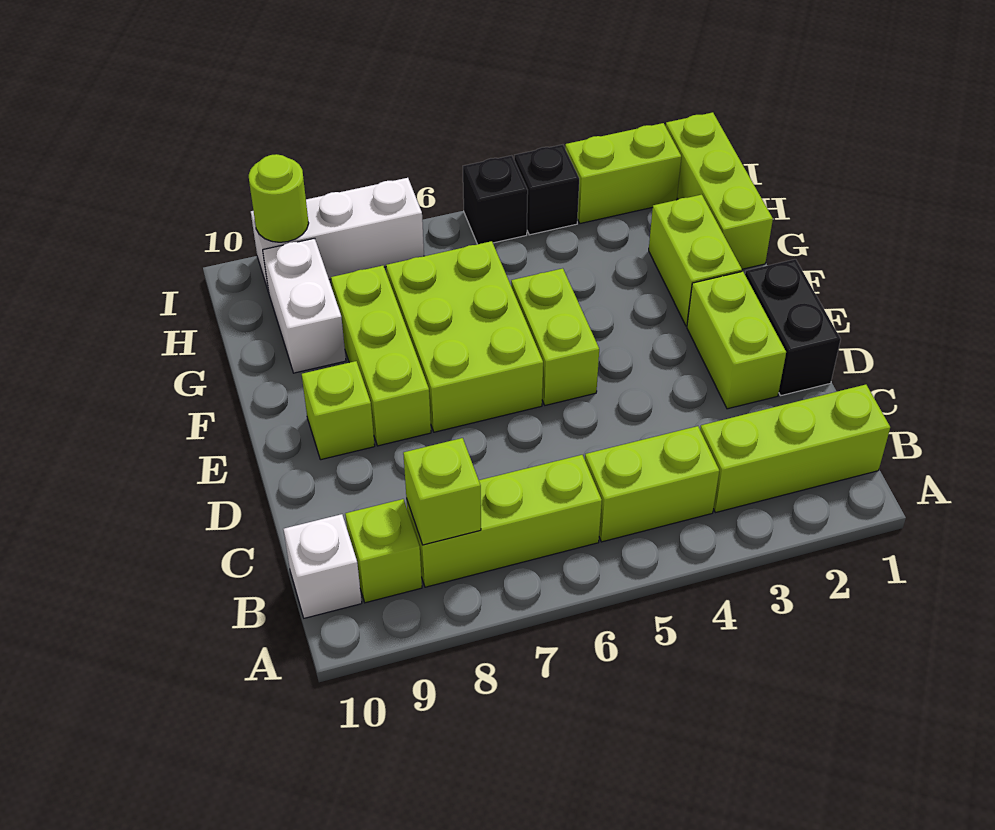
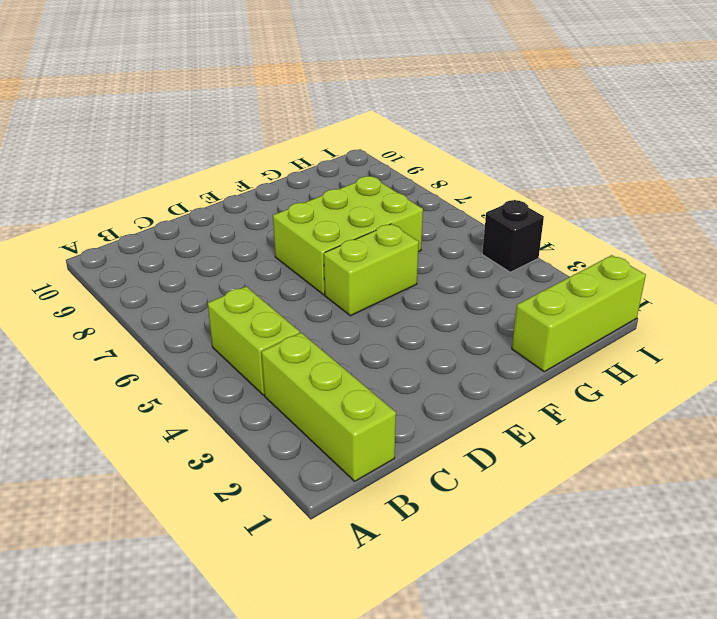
none -> lime brick B6:B8 level 1
none -> lime brick B9 level 1
none -> white brick B10 level 1

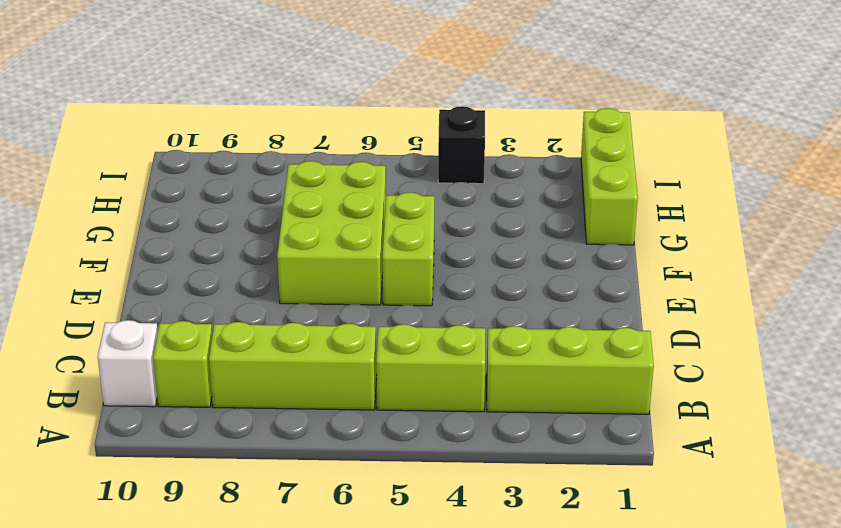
none -> black brick D1:E1 level 1
none -> lime brick D2:E2 level 1
none -> lime brick E8:G8 level 1

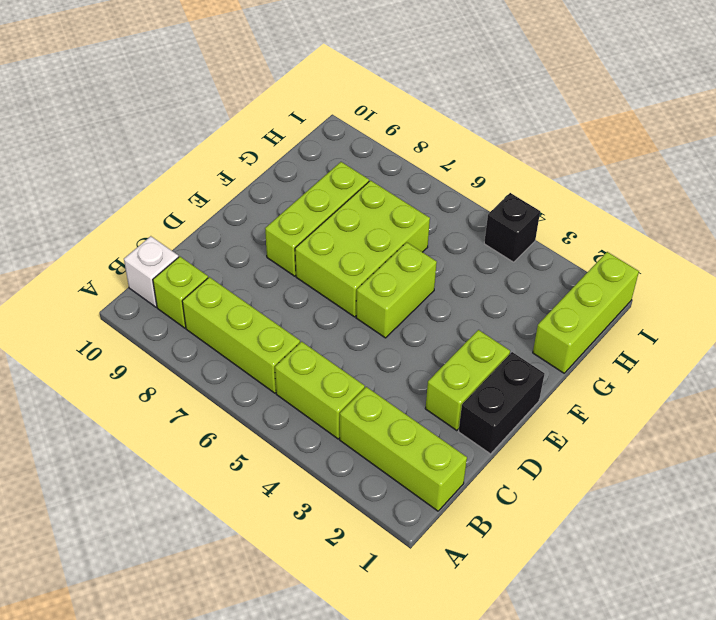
none -> lime brick E9 level 1
none -> lime brick F2:G2 level 1
none -> white brick G9:H9 level 1

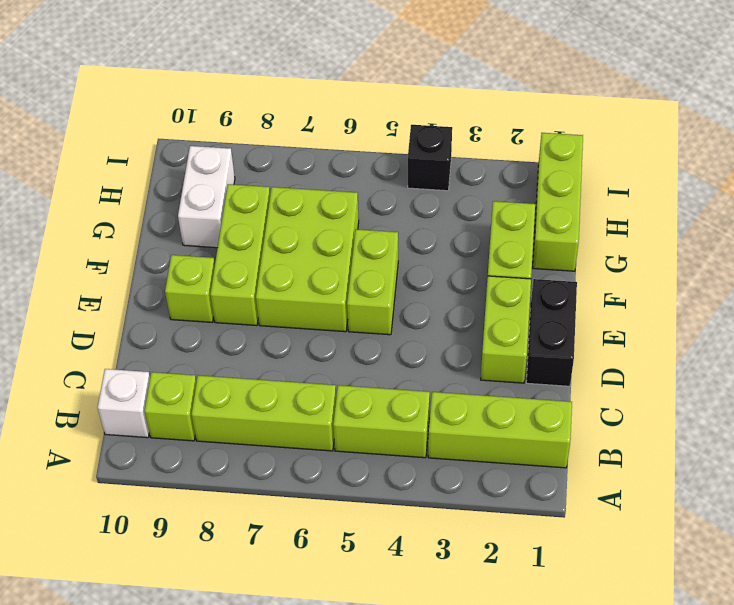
none -> lime brick I2:I3 level 1
none -> black brick I5 level 1
none -> white brick I7:I9 level 1

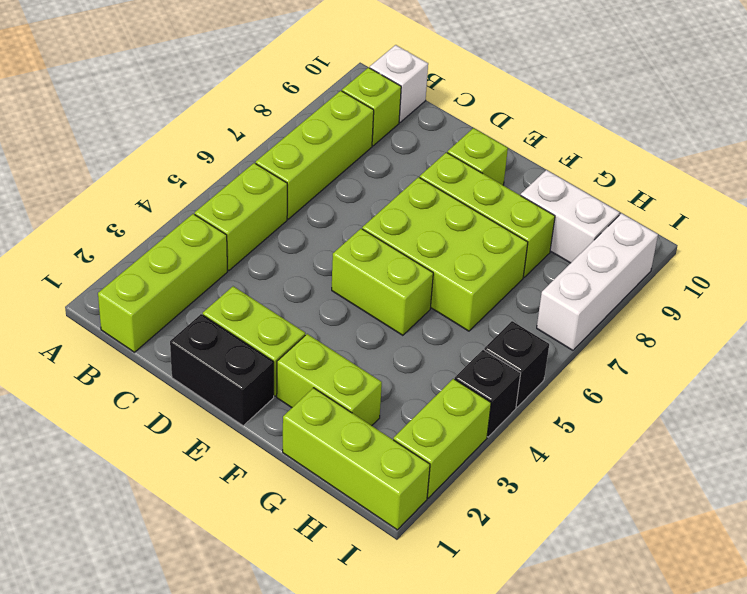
none -> lime brick B8 level 2
none -> lime round brick I9 level 2

